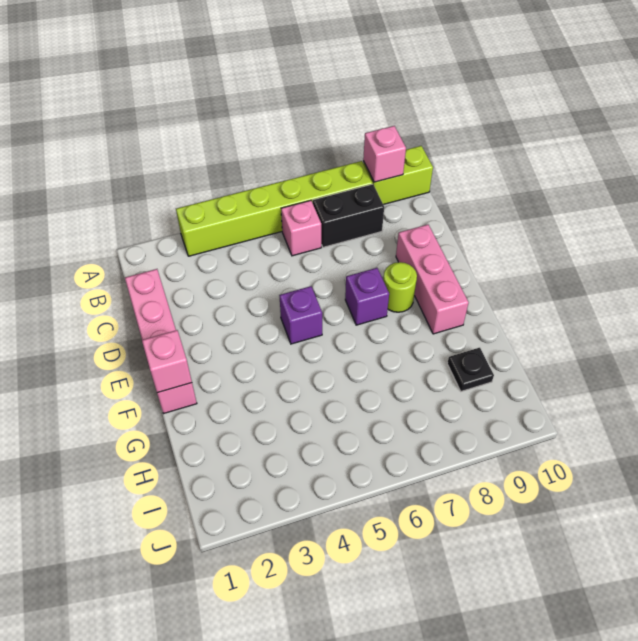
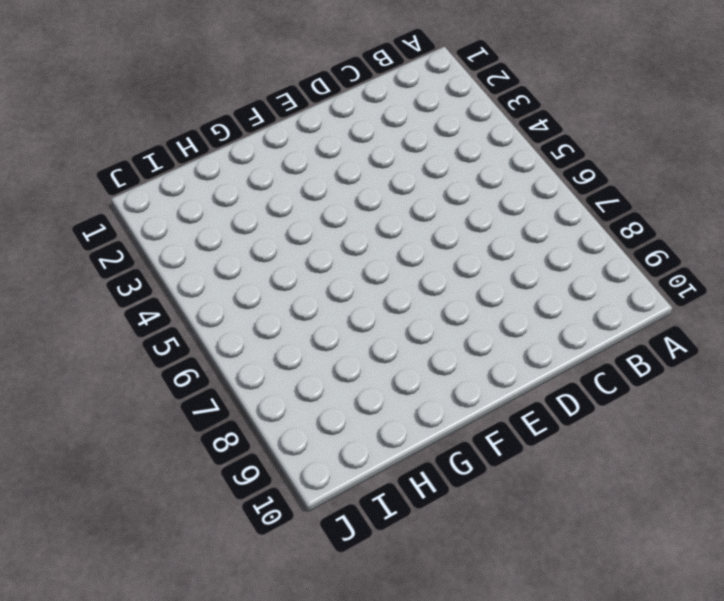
none -> lime brick A3:A8 level 1
none -> lime brick A9:A10 level 1
none -> pink brick B6 level 1

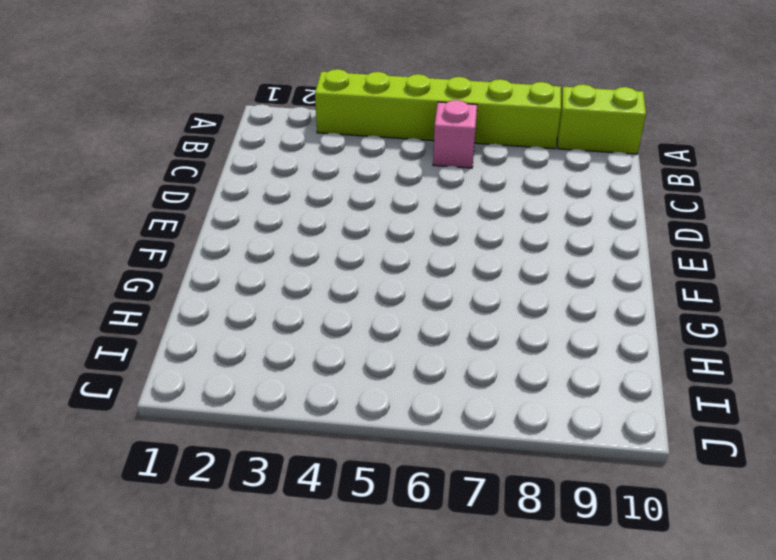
none -> black brick B7:B8 level 1
none -> pink brick C1:F1 level 1
none -> pink brick D9:F9 level 1

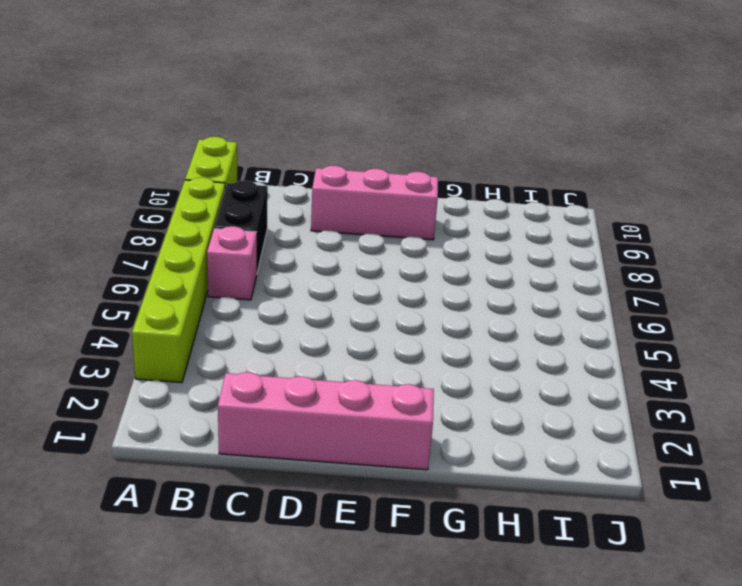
none -> purple brick E5 level 1
none -> purple brick E7 level 1
none -> lime round brick E8 level 1

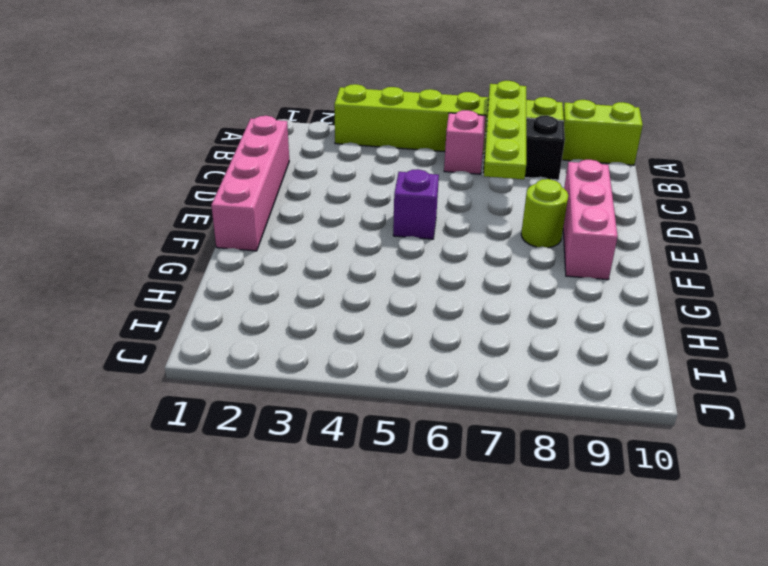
lime plate A7:D7 level 2 -> none
none -> purple brick E7 level 1
none -> black plate H9 level 1
none -> pink brick A9 level 2

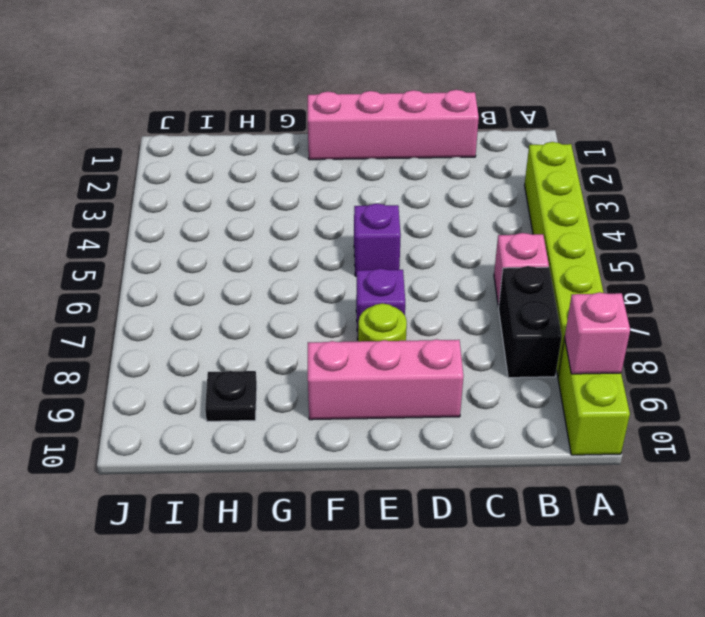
none -> pink brick F1 level 2

